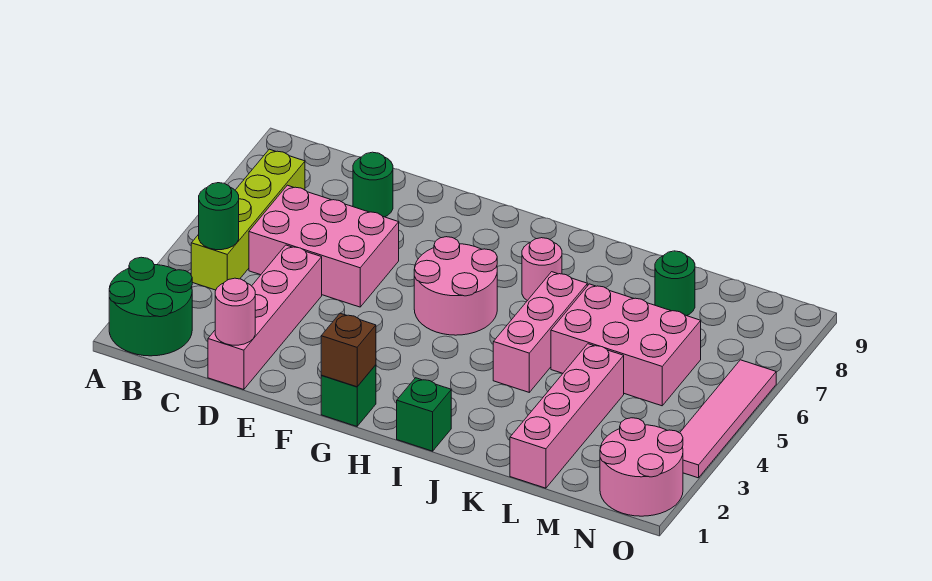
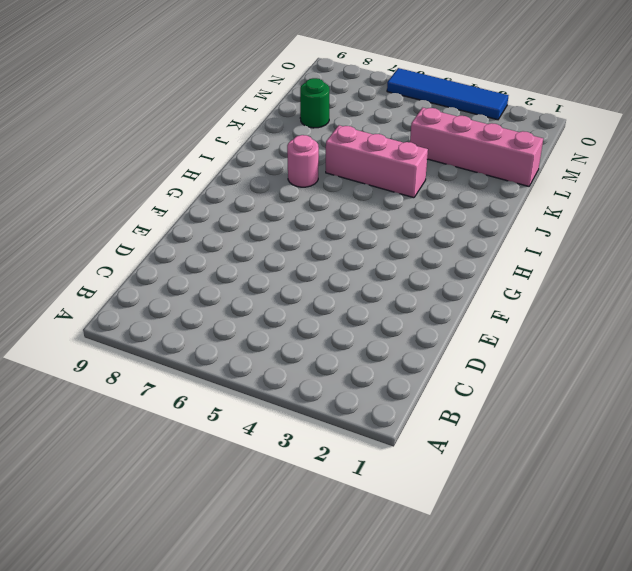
blue tile O3:O6 level 1 -> pink tile O3:O6 level 1
none -> green round brick A1:B2 level 1
none -> lime brick B4:B7 level 1
none -> pink brick C5:E6 level 1

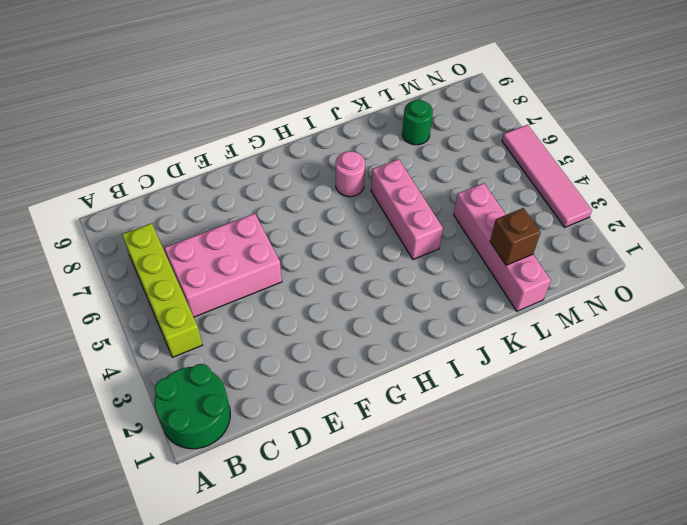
brown brick L2 level 2 -> brown brick G1 level 2
none -> pink brick D1:D4 level 1
none -> green round brick D8 level 1
none -> green brick G1 level 1

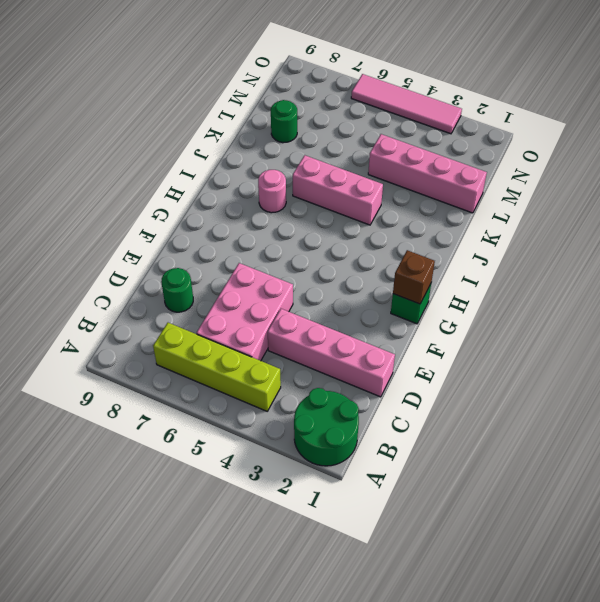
none -> pink round brick G5:H6 level 1
none -> green brick I1 level 1
none -> pink brick K5:M6 level 1

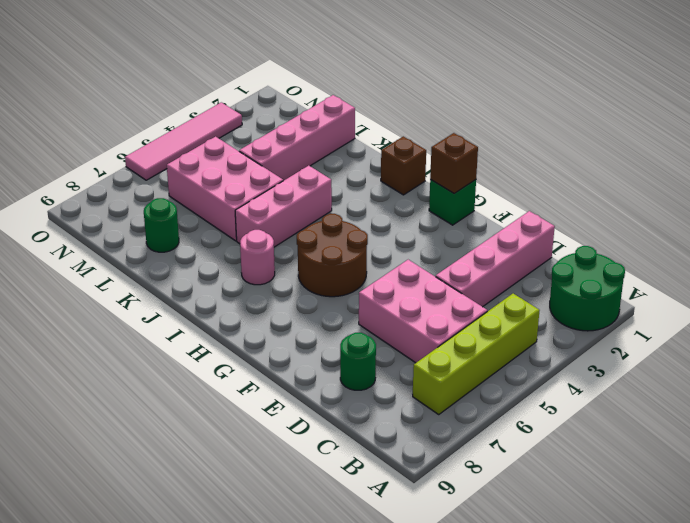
brown round brick G5:H6 level 1 -> pink round brick G5:H6 level 1
brown brick I1 level 1 -> green brick I1 level 1
none -> pink round brick N1:O2 level 1
none -> green round brick B4 level 2
none -> pink round brick D1 level 2

